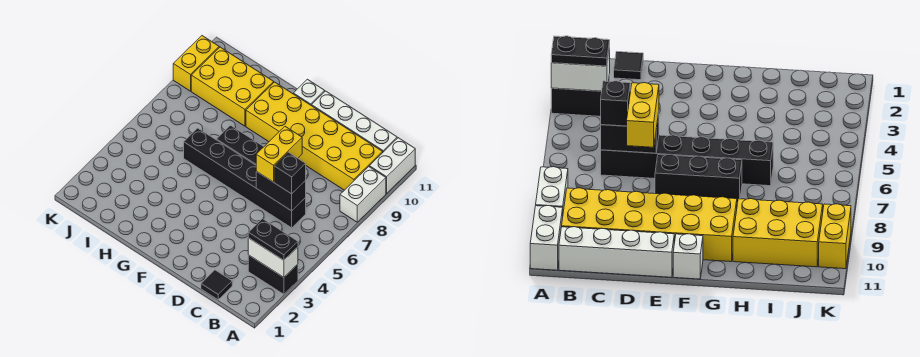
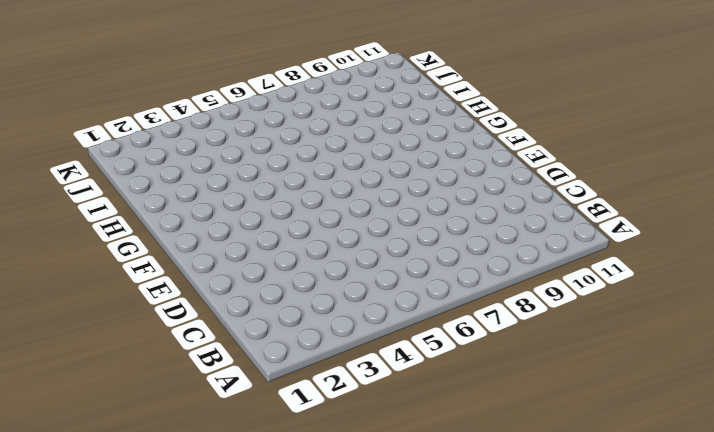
none -> black brick A3:B3 level 1
none -> white brick A8:A9 level 1
none -> white brick A10:A11 level 1

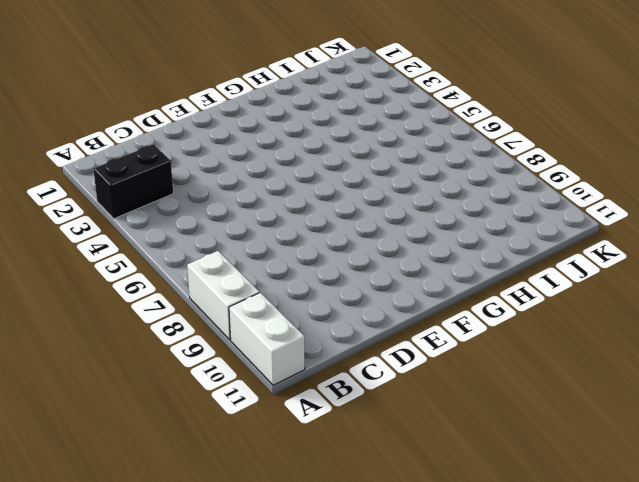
none -> yellow brick B9:G10 level 1
none -> white brick B11:E11 level 1
none -> black tile C1 level 1

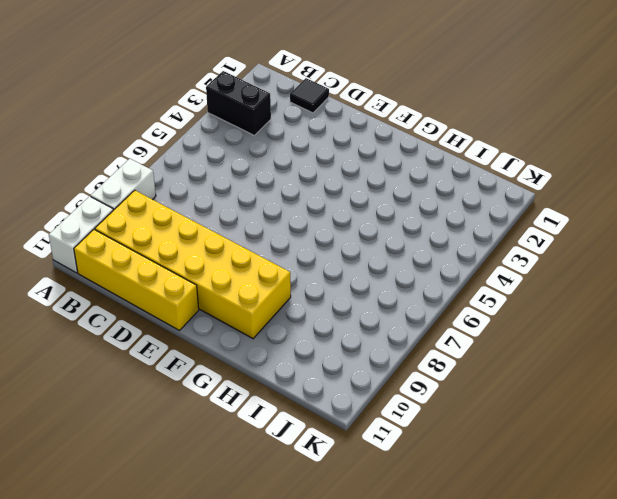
yellow brick B11:E11 level 1 -> white brick B11:E11 level 1
none -> black brick C6:H6 level 1
none -> black brick E7:G7 level 1
none -> white brick F11 level 1

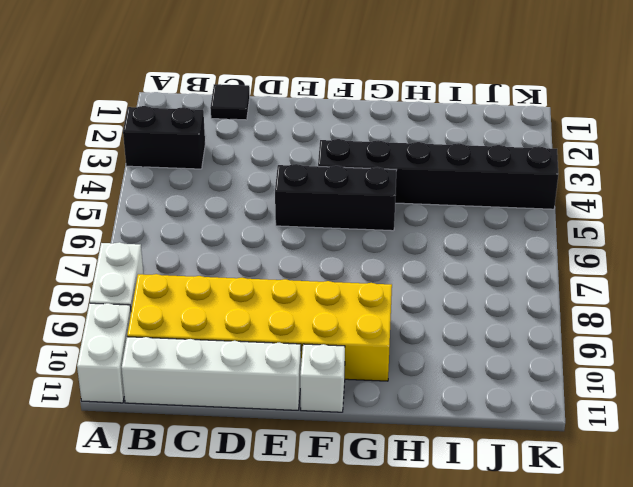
black brick E5:G5 level 1 -> black brick E7:G7 level 1
black brick F4:K4 level 1 -> black brick C6:H6 level 1
none -> yellow brick H9:J10 level 1
none -> yellow brick K9:K10 level 1
none -> white brick A3:B3 level 2

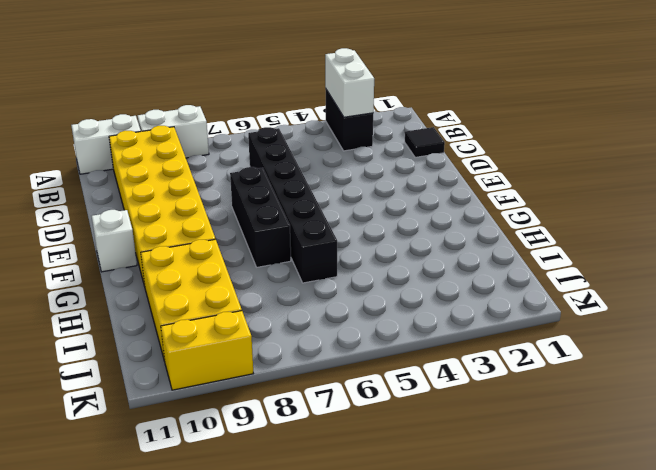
none -> white brick B11:E11 level 1
none -> black brick C6:D6 level 2
none -> black plate A3:B3 level 3

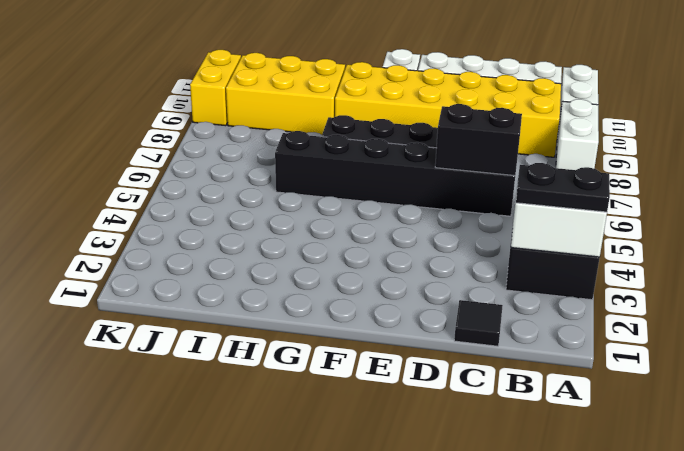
none -> black brick C6 level 3
none -> yellow brick D6:D7 level 3

